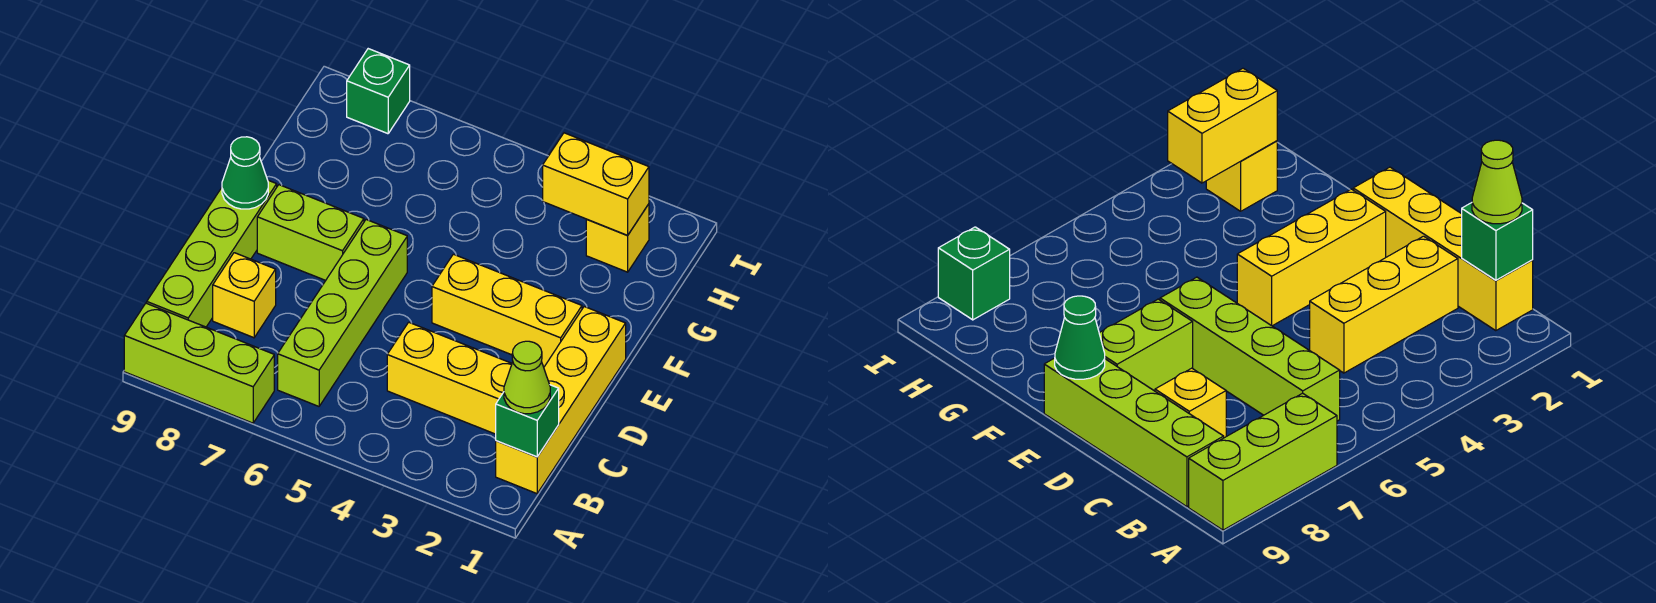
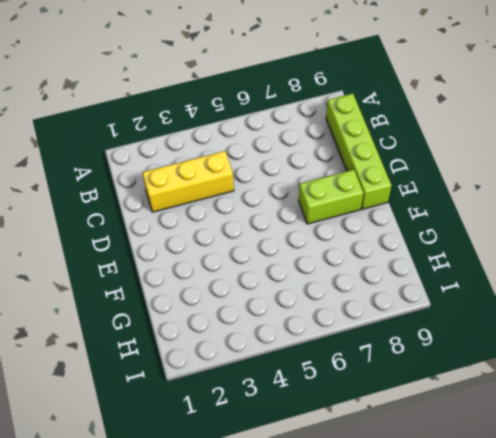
none -> lime brick A7:A9 level 1
none -> yellow brick B1:E1 level 1
none -> lime brick B6:E6 level 1

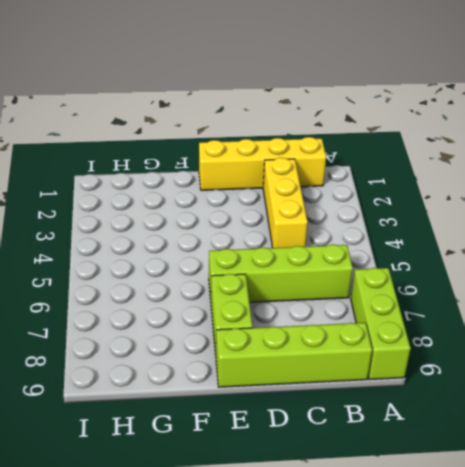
none -> yellow brick C8 level 1
none -> yellow brick E2:E4 level 1
none -> yellow brick H2 level 1

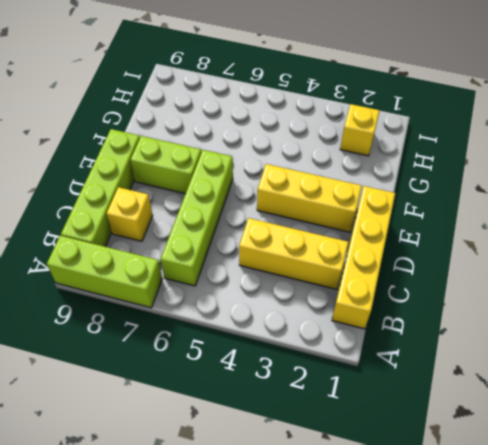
none -> green brick I8 level 1
none -> green brick B1 level 2
none -> green cone E9 level 2

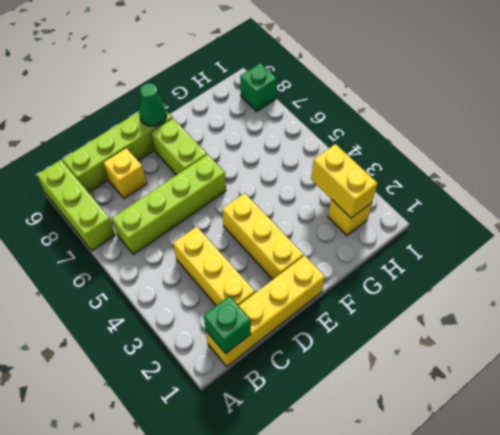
none -> lime cone B1 level 3

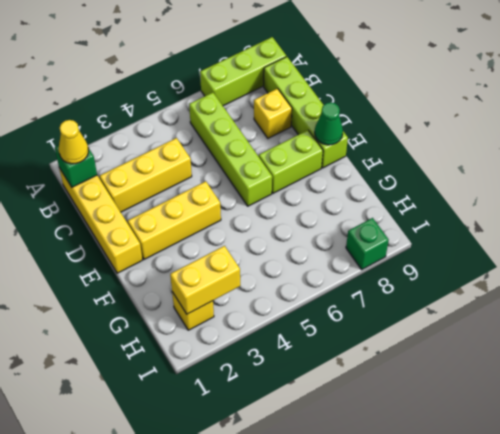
yellow cone B1 level 3 -> lime cone B1 level 3

